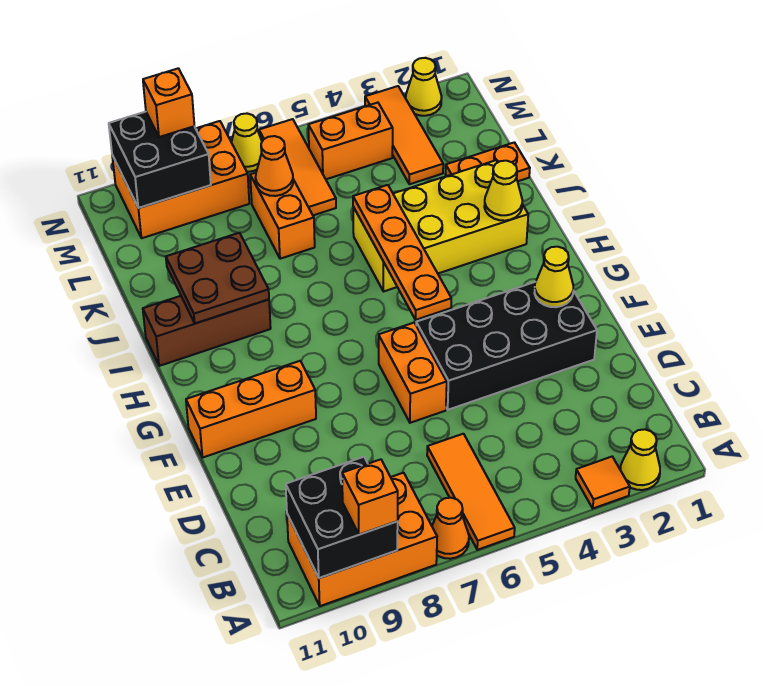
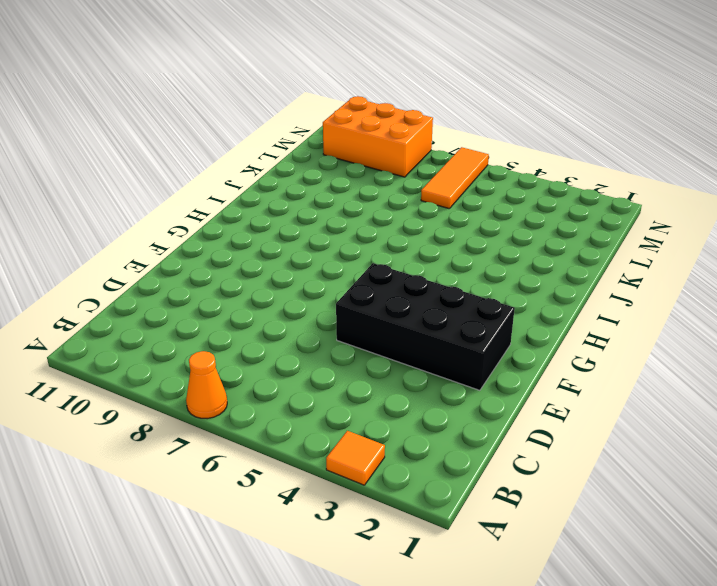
none -> yellow cone A2 level 1
none -> orange tile A6:C6 level 1
none -> orange brick A8:B10 level 1

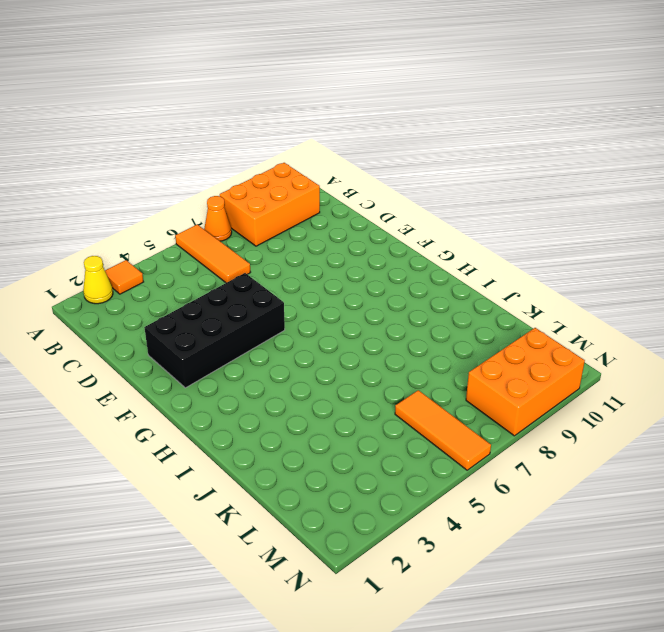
none -> orange brick E6:F6 level 1
none -> orange brick F9:F11 level 1
none -> yellow brick I2:J5 level 1

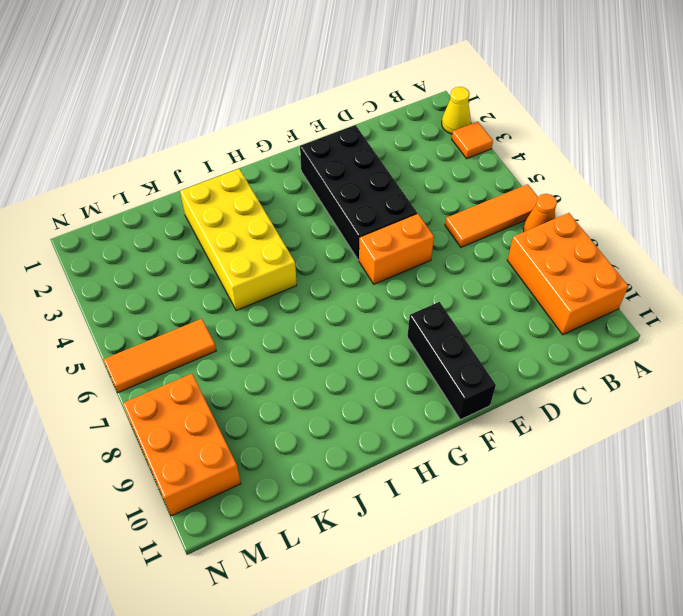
black brick F9:F11 level 1 -> orange brick F9:F11 level 1
none -> brown brick I9:I11 level 1
none -> orange plate K1:K2 level 1
none -> orange brick K7:L7 level 1

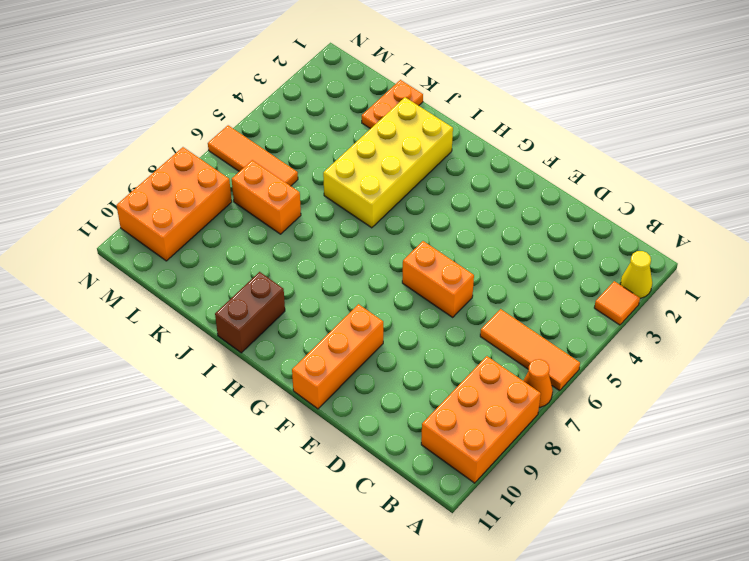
brown brick I10:I11 level 1 -> brown brick I9:I11 level 1
none -> black brick E2:F5 level 1
none -> orange tile L3:N3 level 1
none -> orange brick M4:M5 level 1

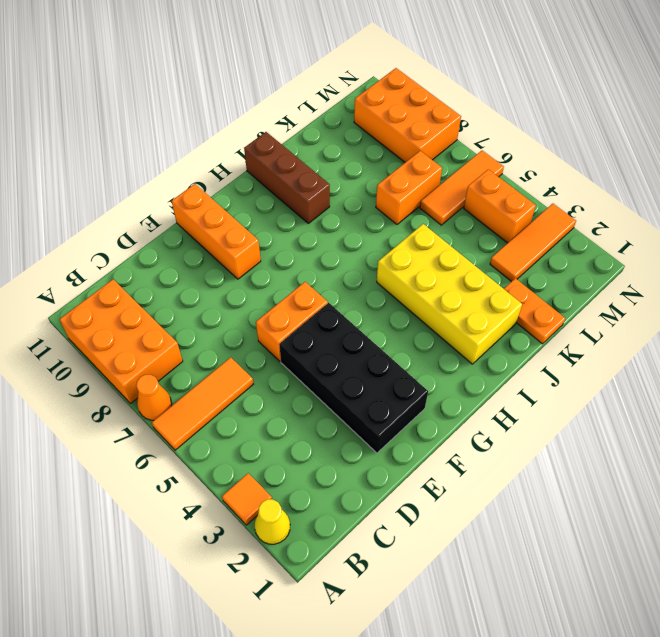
none -> yellow cone N2 level 1
none -> yellow cone N7 level 1
none -> black brick A9:B10 level 2

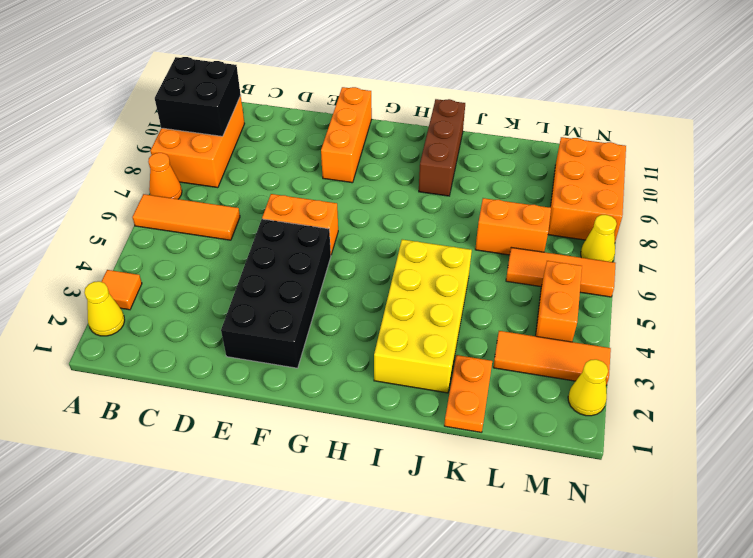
none -> yellow cone F2 level 2
none -> orange plate G5:J5 level 2
none -> yellow cone I2 level 2

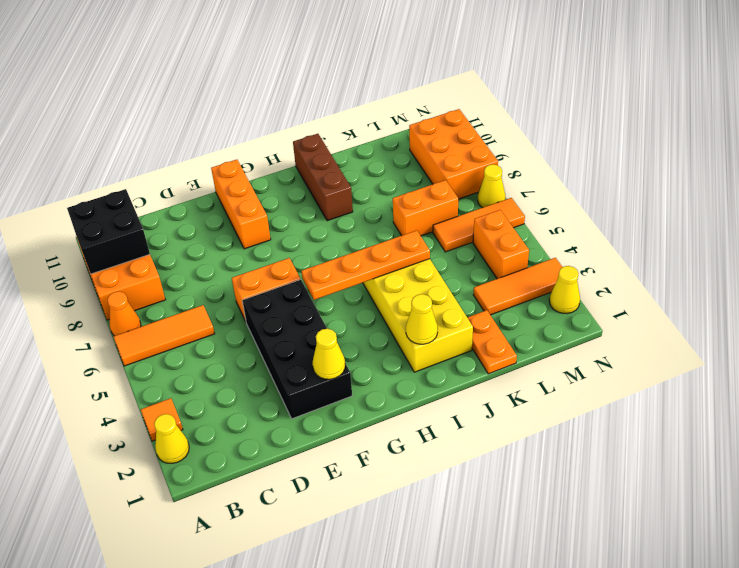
none -> brown plate I9:J10 level 2
none -> orange cone L7 level 2
none -> black brick M9:N10 level 2

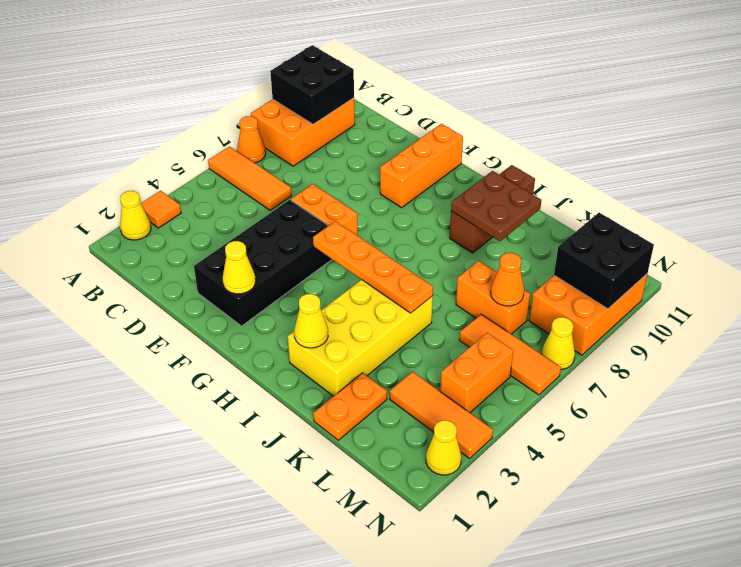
none -> orange brick A9 level 3
none -> orange brick N9 level 3

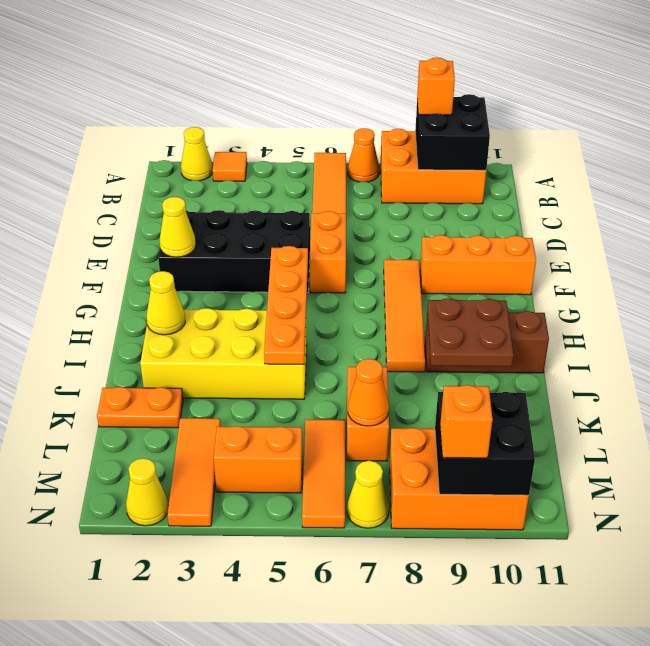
orange tile F8:I8 level 1 -> none

